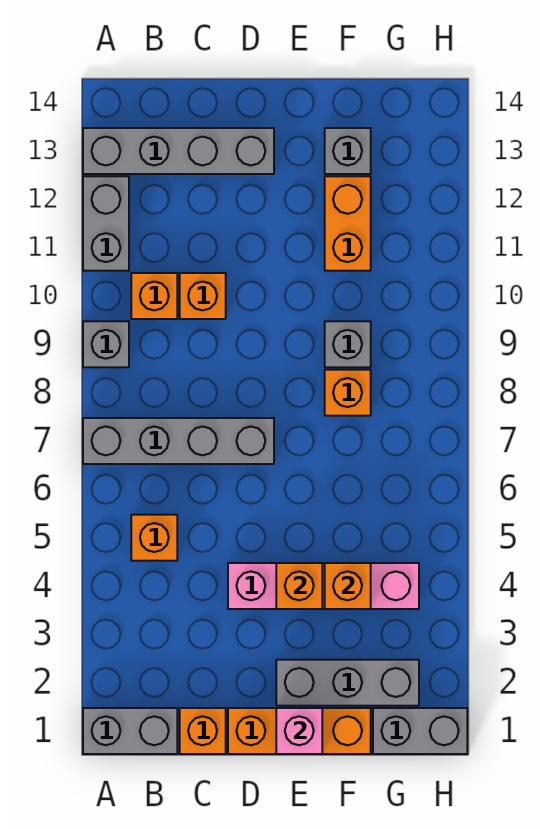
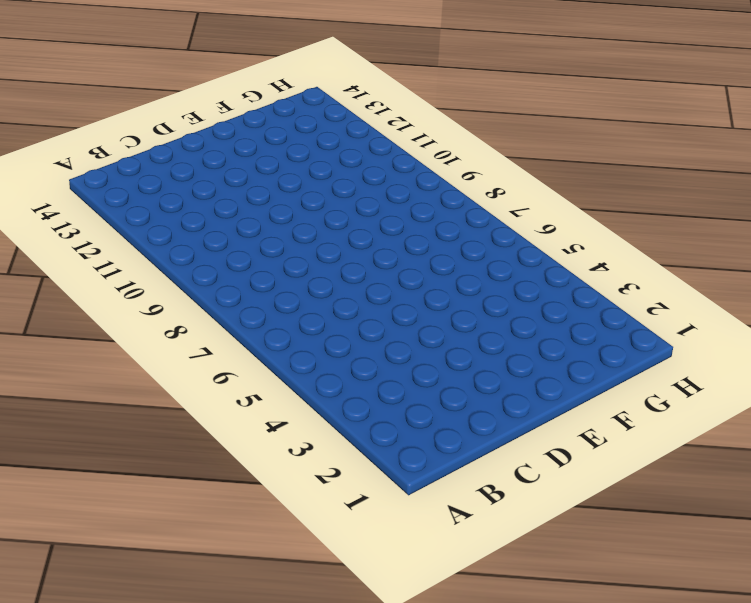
none -> grey brick A1:B1 level 1
none -> grey brick A7:D7 level 1
none -> grey brick A9 level 1

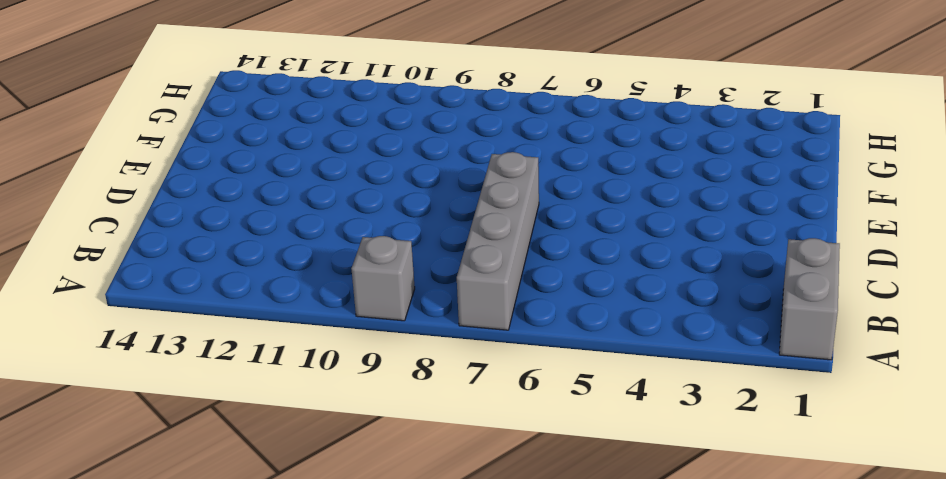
none -> grey brick A11:A12 level 1
none -> grey brick A13:D13 level 1
none -> orange brick B5 level 1

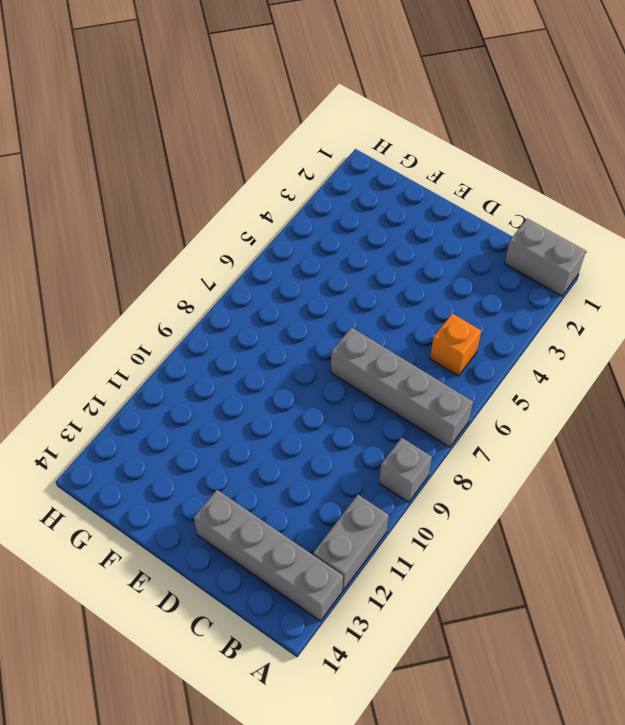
none -> orange brick B10 level 1
none -> orange brick C1 level 1
none -> orange brick C10 level 1

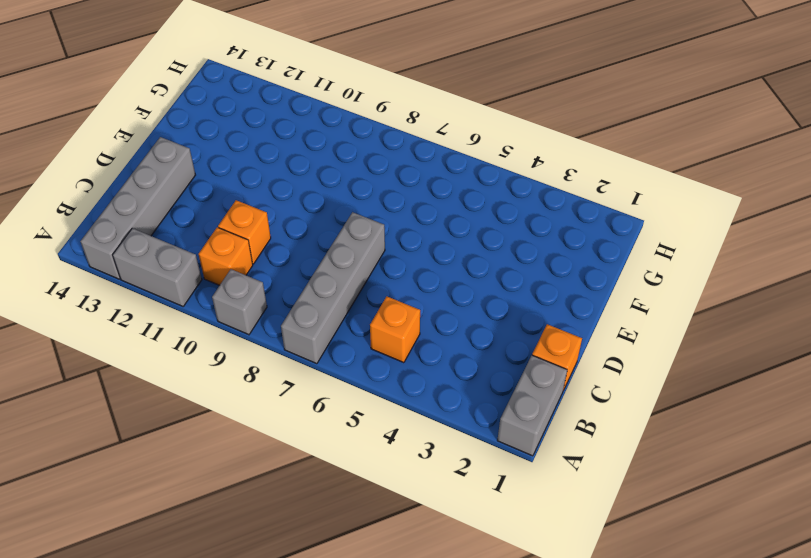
none -> orange brick D1:F1 level 1
none -> pink brick D4:G4 level 1
none -> grey brick E2:G2 level 1

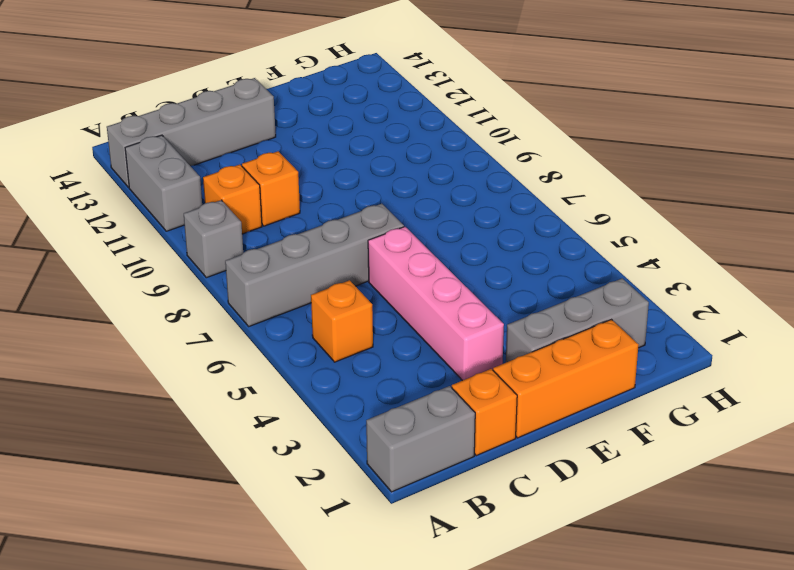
pink brick D3:D6 level 1 -> pink brick D4:G4 level 1
none -> orange brick F8 level 1
none -> grey brick F9 level 1
none -> orange brick F11:F12 level 1

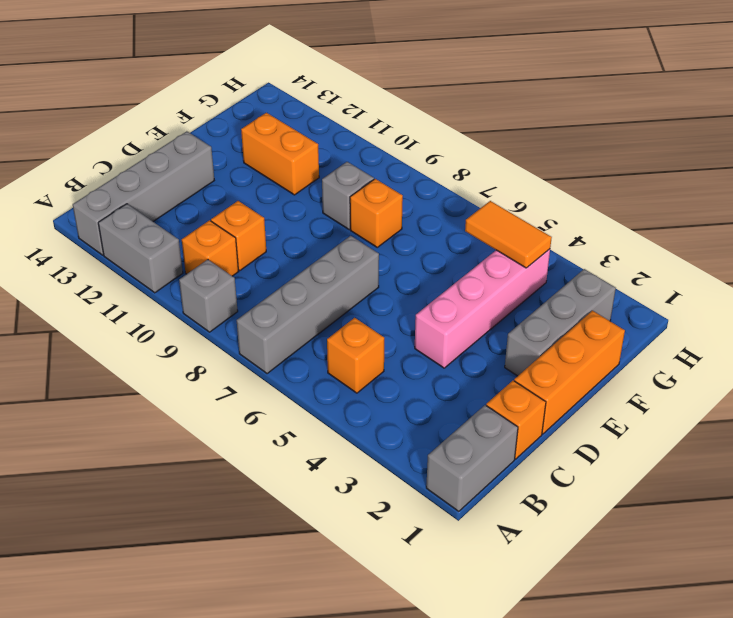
orange tile G4:G5 level 2 -> none
none -> grey brick F13 level 1
none -> grey brick G1:H1 level 1
none -> pink brick E1 level 2

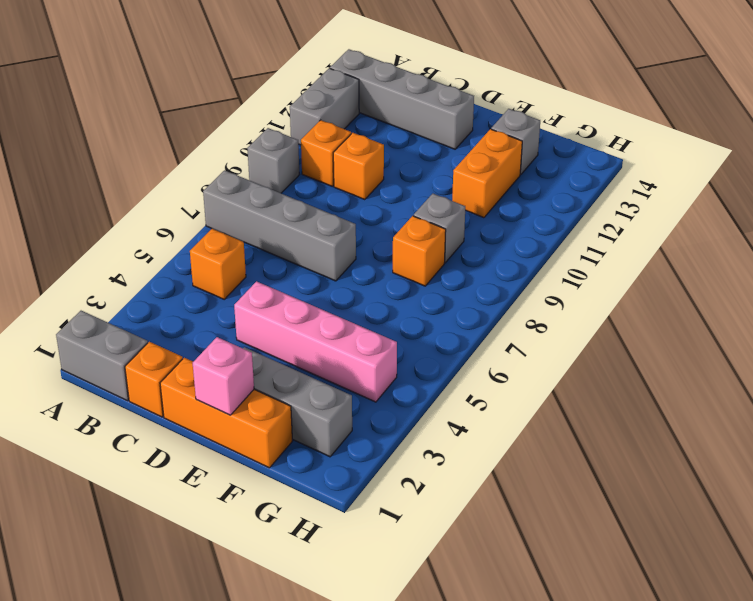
none -> grey brick G1:H1 level 1
none -> orange brick E4 level 2
none -> orange brick F4 level 2

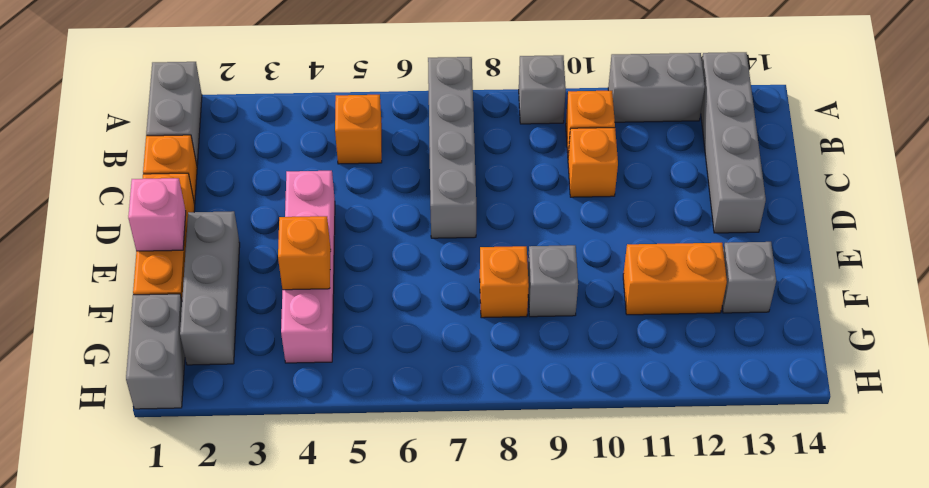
none -> orange brick E4 level 2

